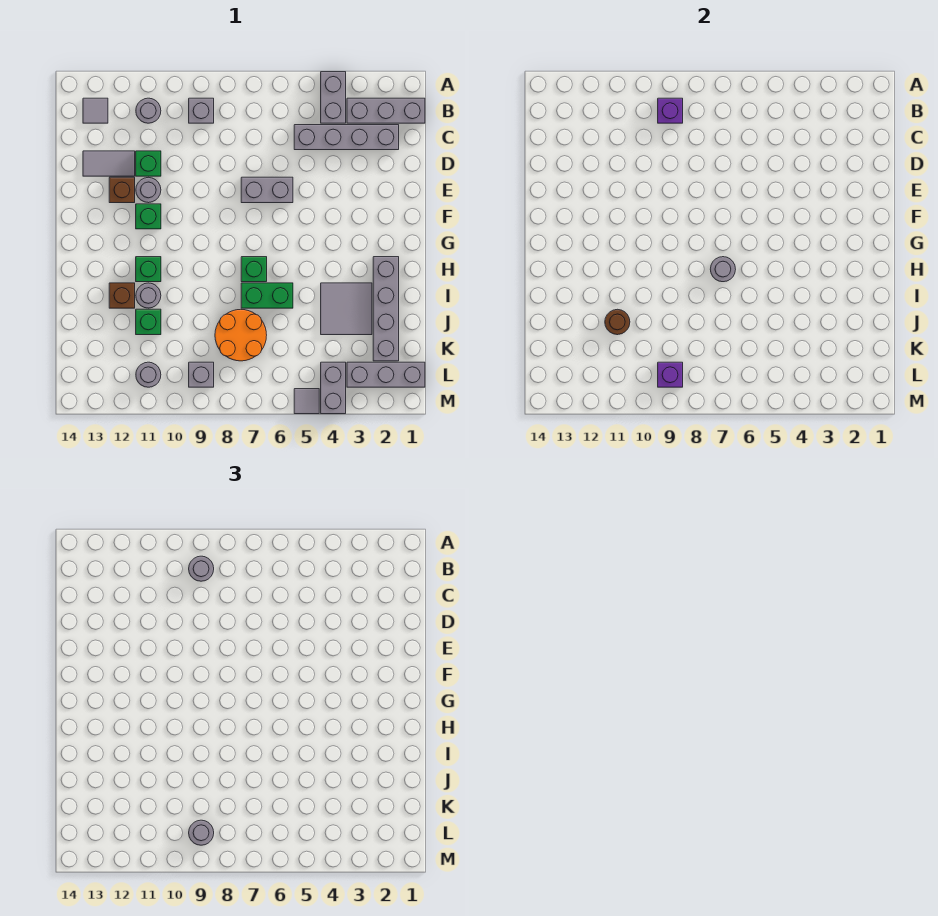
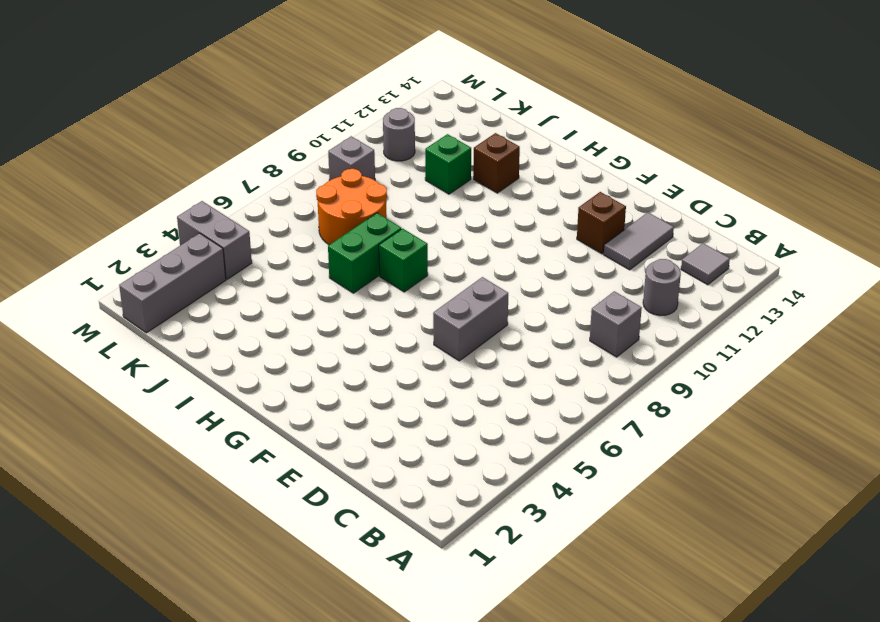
none -> grey brick A4:B4 level 1
none -> grey brick B1:B3 level 1
none -> grey brick C2:C5 level 1
none -> green brick D11 level 1

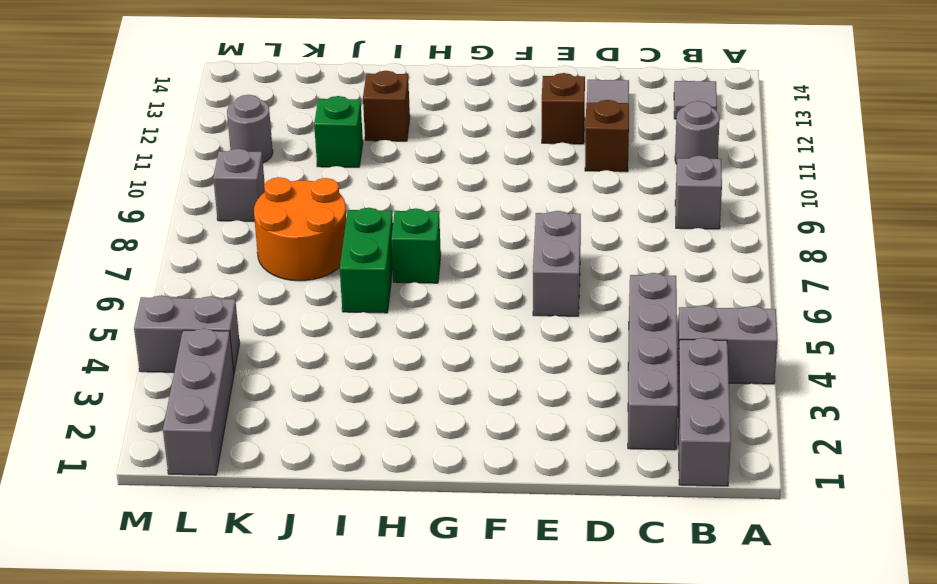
brown brick D11 level 1 -> green brick D11 level 1
none -> grey round brick E11 level 1
none -> green brick F11 level 1
none -> grey brick H2:K2 level 1
none -> green brick H11 level 1

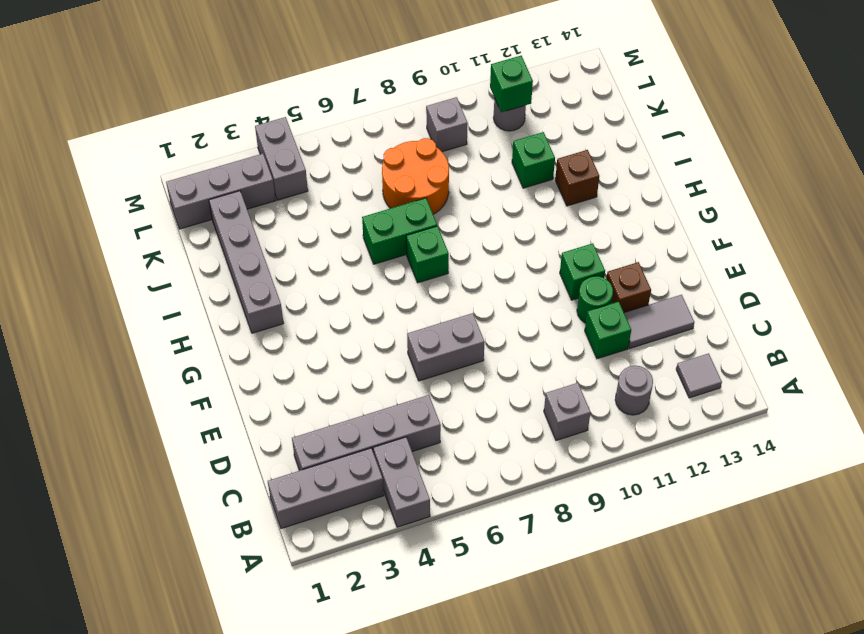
green round brick E11 level 1 -> grey round brick E11 level 1
green brick L11 level 2 -> green brick H11 level 1
none -> grey tile I3:J4 level 1
none -> grey round brick I11 level 1
none -> grey tile M5 level 1
none -> purple brick B9 level 2

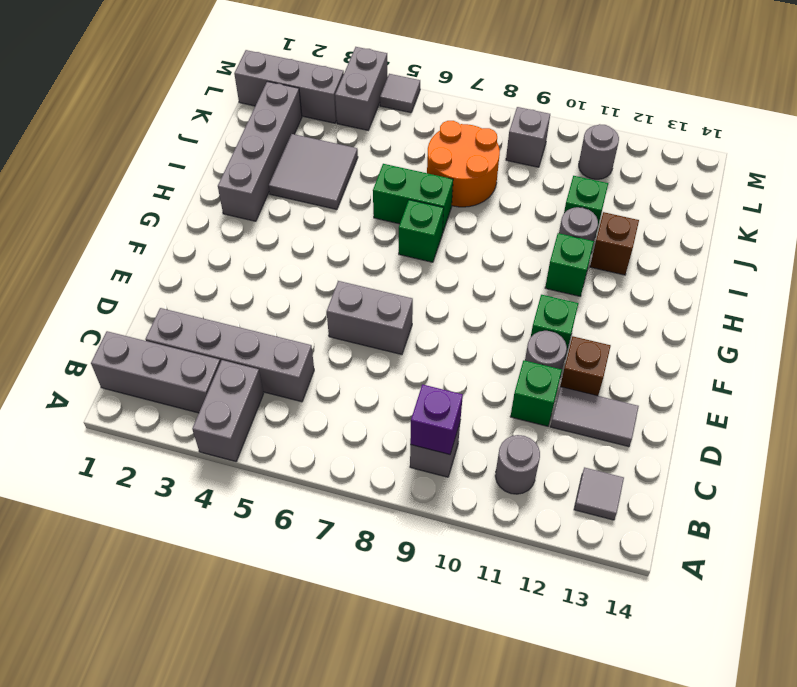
none -> grey round brick H7 level 2
none -> brown round brick J11 level 2
none -> purple brick L9 level 2
none -> grey round brick B9 level 3

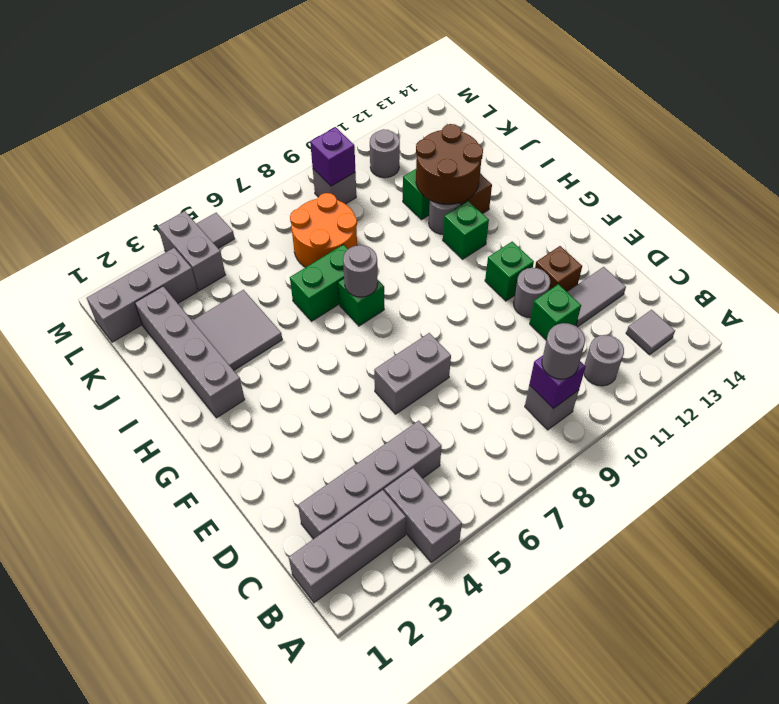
brown round brick I11:J12 level 2 -> brown round brick J11 level 2
none -> grey round brick L9 level 3

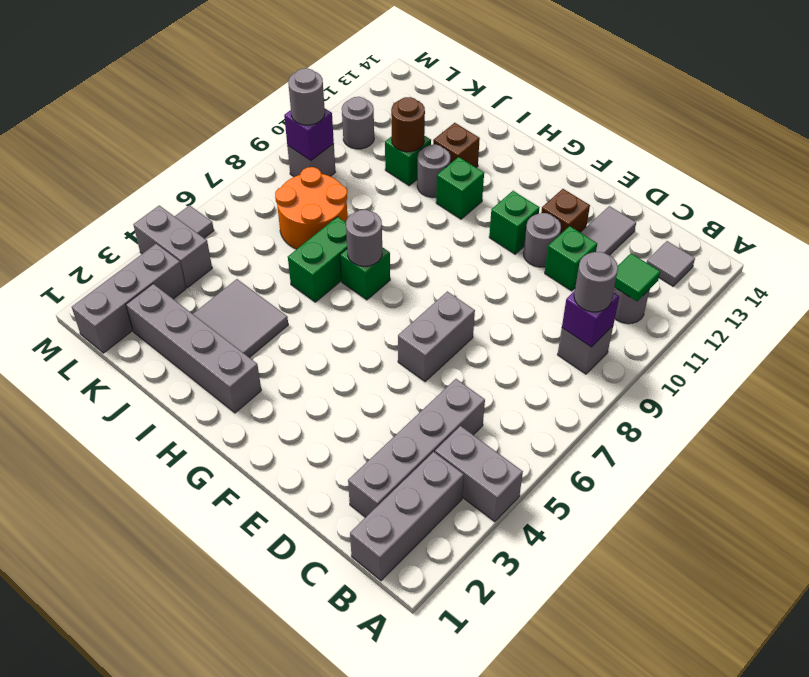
green tile B11 level 2 -> none

